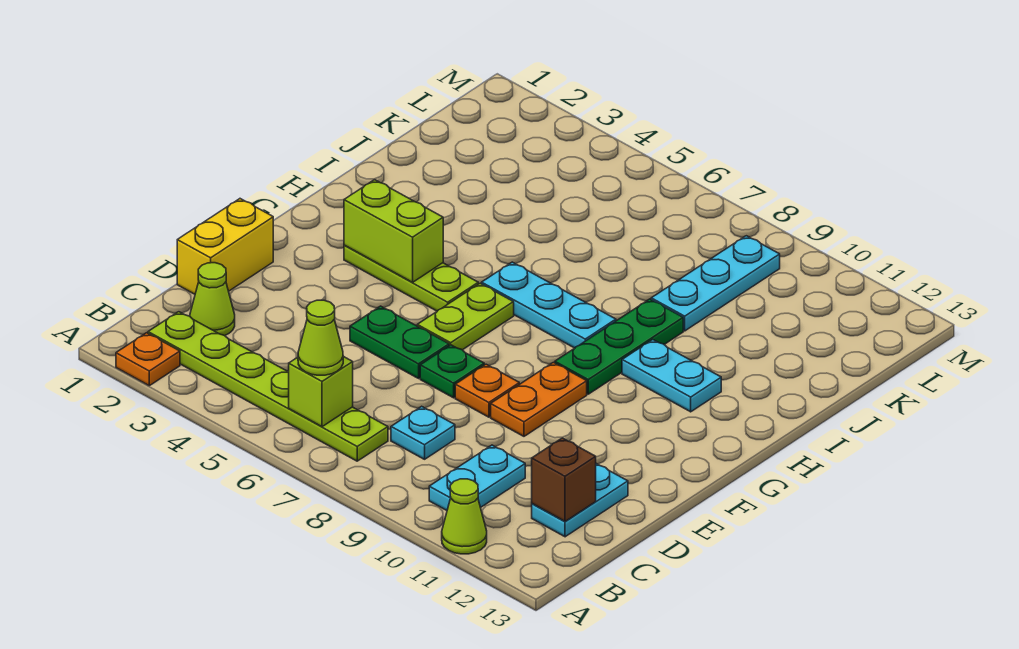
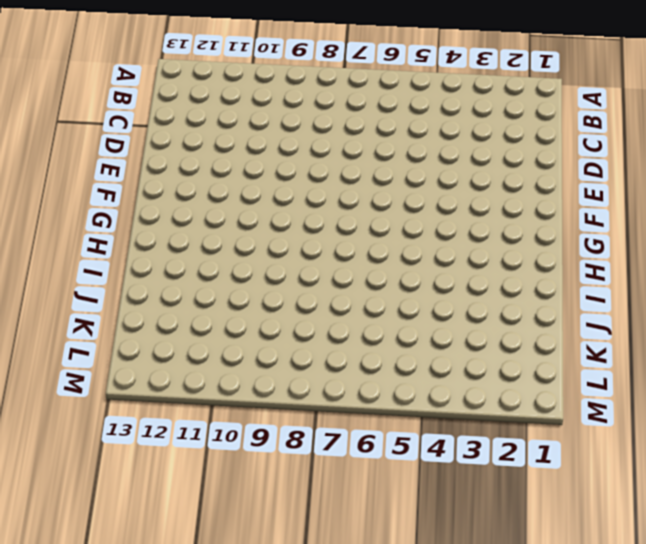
none -> orange plate A2 level 1
none -> lime cone A11 level 1
none -> lime plate B2:B7 level 1

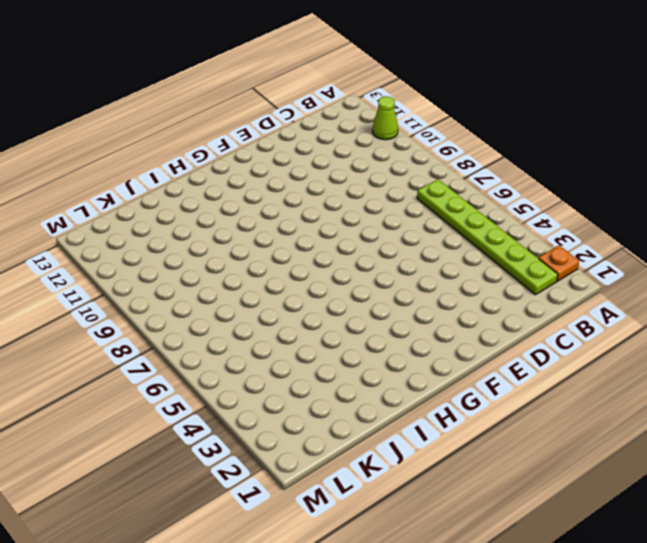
none -> cyan plate B10:C10 level 1
none -> lime cone C2 level 1
none -> cyan plate C8 level 1

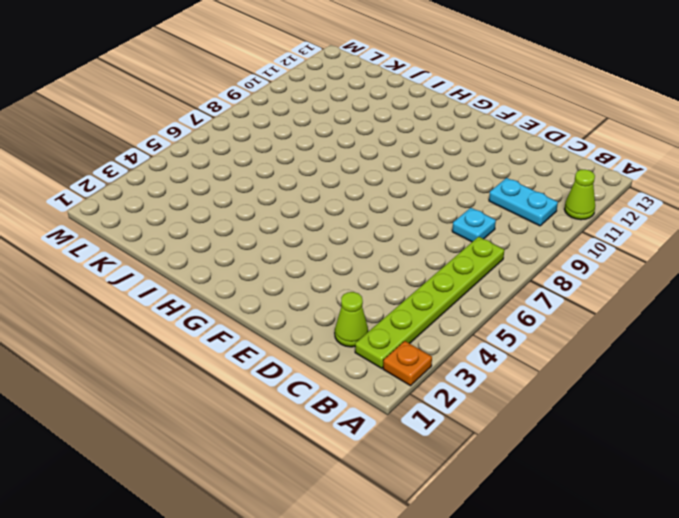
none -> cyan plate C12:D12 level 1
none -> yellow brick D1:E1 level 1
none -> green plate E5:E6 level 1

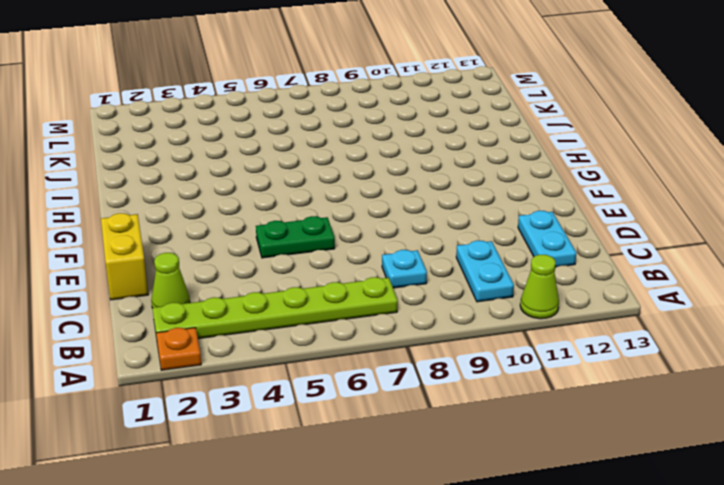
none -> green plate E7 level 1
none -> orange plate E8 level 1
none -> orange plate E9:F9 level 1

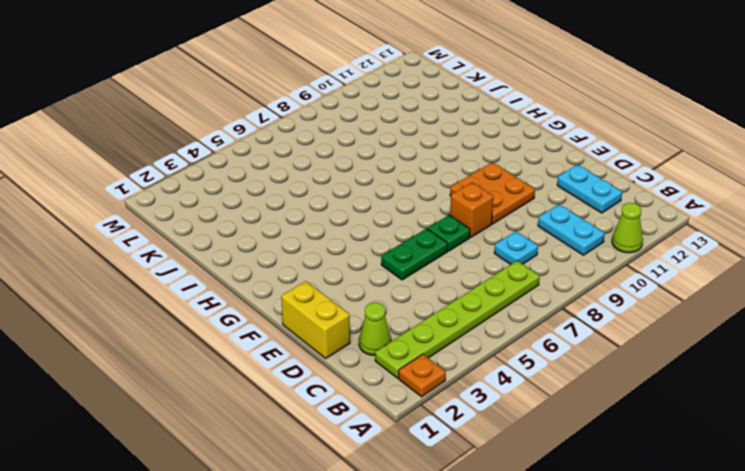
orange brick E8 level 1 -> orange plate E8 level 1
orange plate E9:F10 level 1 -> orange plate E9:F9 level 1
none -> lime plate F6:G6 level 1
none -> lime plate G3:G5 level 1
none -> green plate G9:I9 level 1

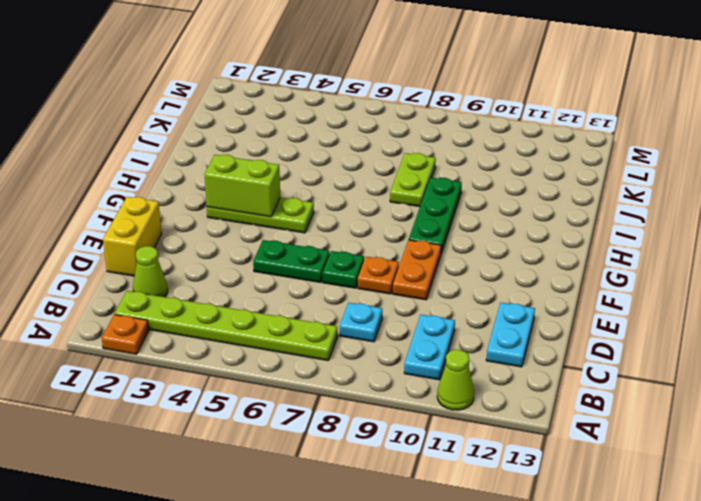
lime plate I8:J8 level 1 -> lime plate F6:G6 level 1
none -> cyan plate H6:H8 level 1
none -> cyan plate H10:H11 level 1
none -> cyan plate J9:L9 level 1

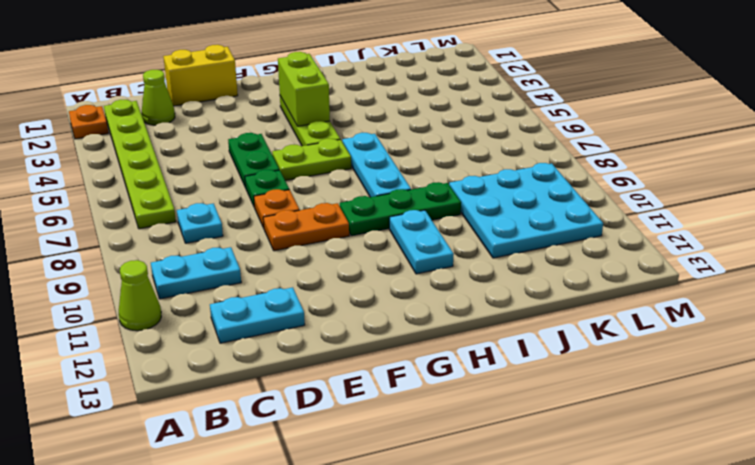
cyan plate J9:L11 level 1 -> cyan plate J9:L9 level 1
none -> lime brick B6 level 2
none -> brown brick C12 level 2
none -> lime cone B6 level 3

